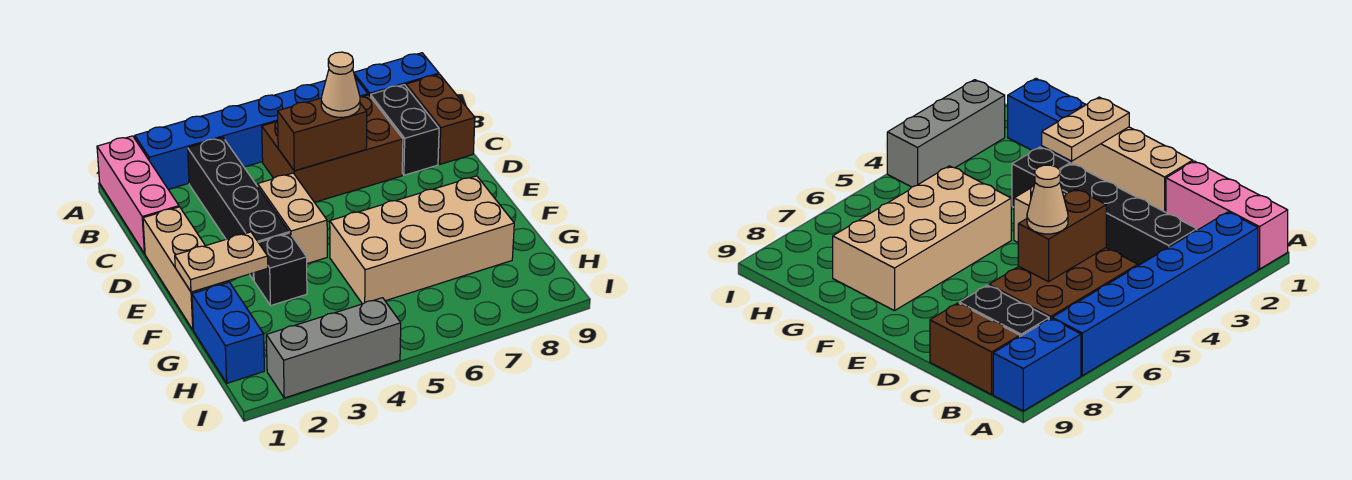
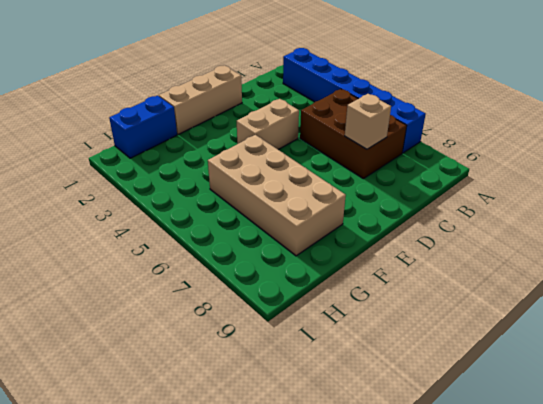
tan brick C7 level 2 -> none
none -> pink brick A1:C1 level 1
none -> blue brick A8:A9 level 1
none -> black brick B3:E3 level 1

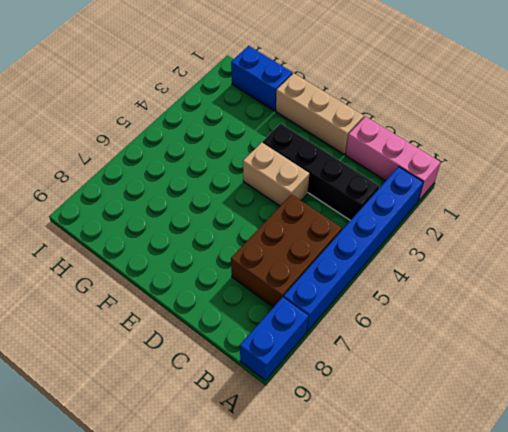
none -> black brick B8:C8 level 1
none -> brown brick B9:C9 level 1
none -> black brick F3 level 1

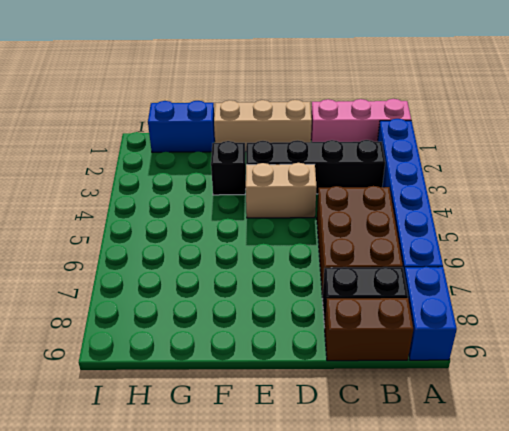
none -> tan brick F5:G8 level 1
none -> grey brick I2:I4 level 1
none -> brown brick C5:C6 level 2

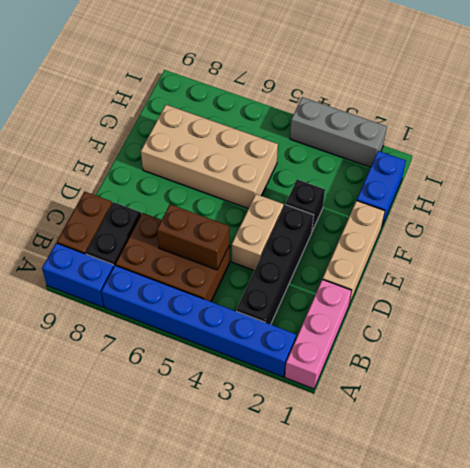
none -> tan plate F1:F2 level 2
none -> tan cone C6 level 3

